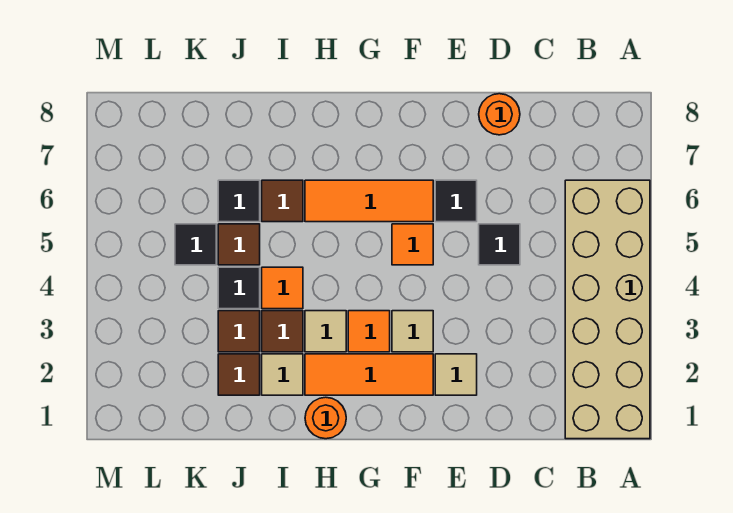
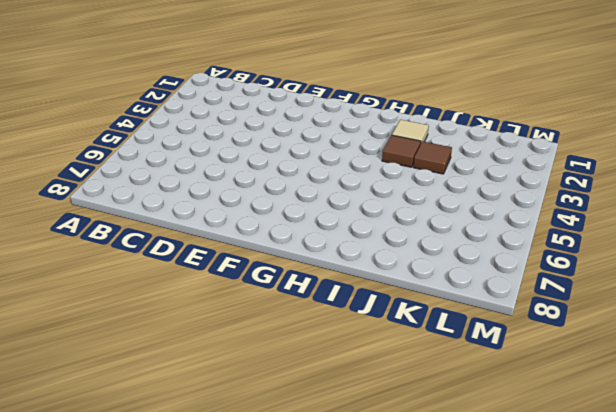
none -> tan brick A1:B6 level 1
none -> black tile D5 level 1
none -> orange round brick D8 level 1

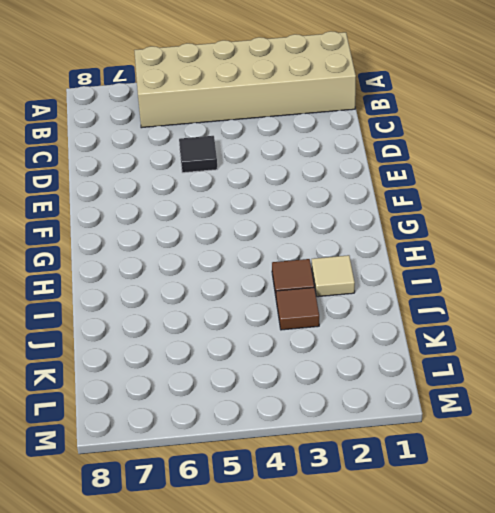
none -> orange round brick D8 level 1
none -> tan tile E2 level 1
none -> black tile E6 level 1

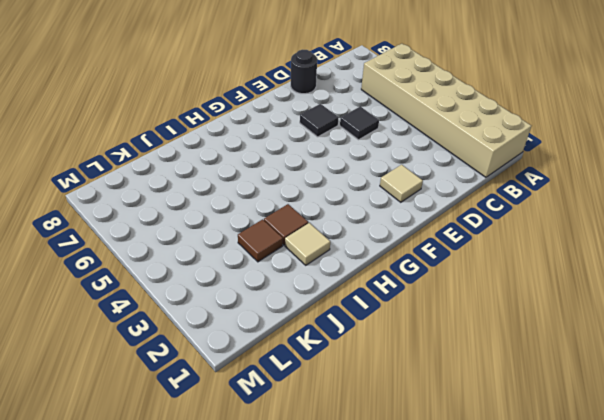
black round brick D8 level 1 -> orange round brick D8 level 1
none -> orange tile F2:H2 level 1
none -> tan tile F3 level 1
none -> orange tile F5 level 1

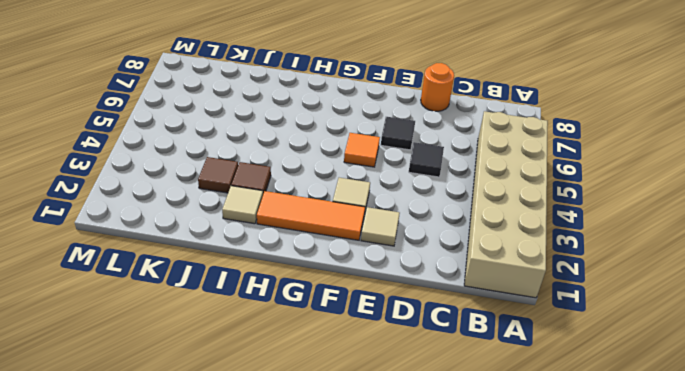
none -> orange tile F6:H6 level 1
none -> orange tile G3 level 1
none -> orange round brick H1 level 1

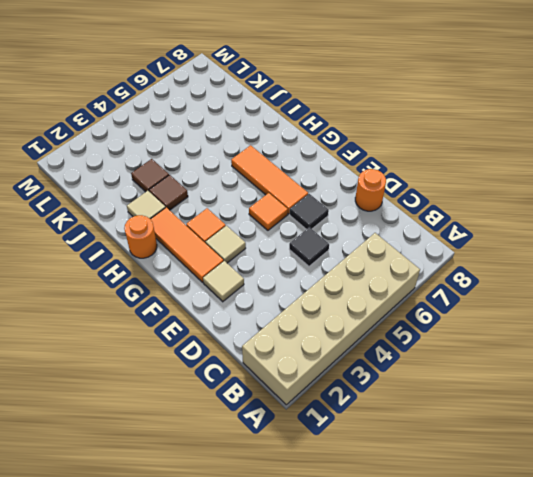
none -> tan tile H3 level 1
none -> orange tile I4 level 1
none -> brown tile I6 level 1

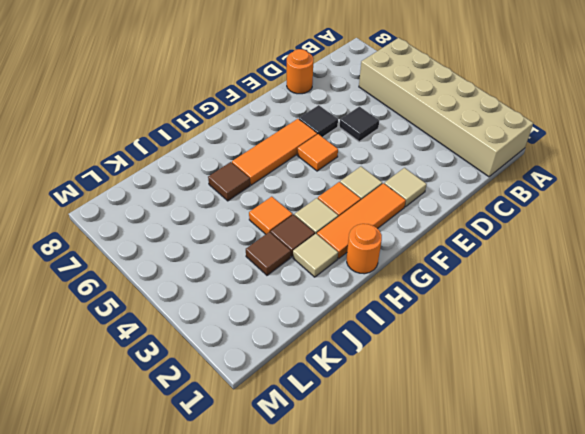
none -> brown tile J2 level 1
none -> black tile J4 level 1
none -> brown tile J5 level 1

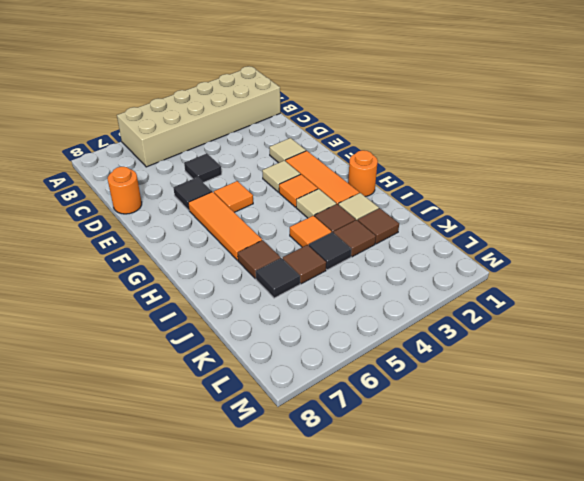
none -> black tile K5 level 1

